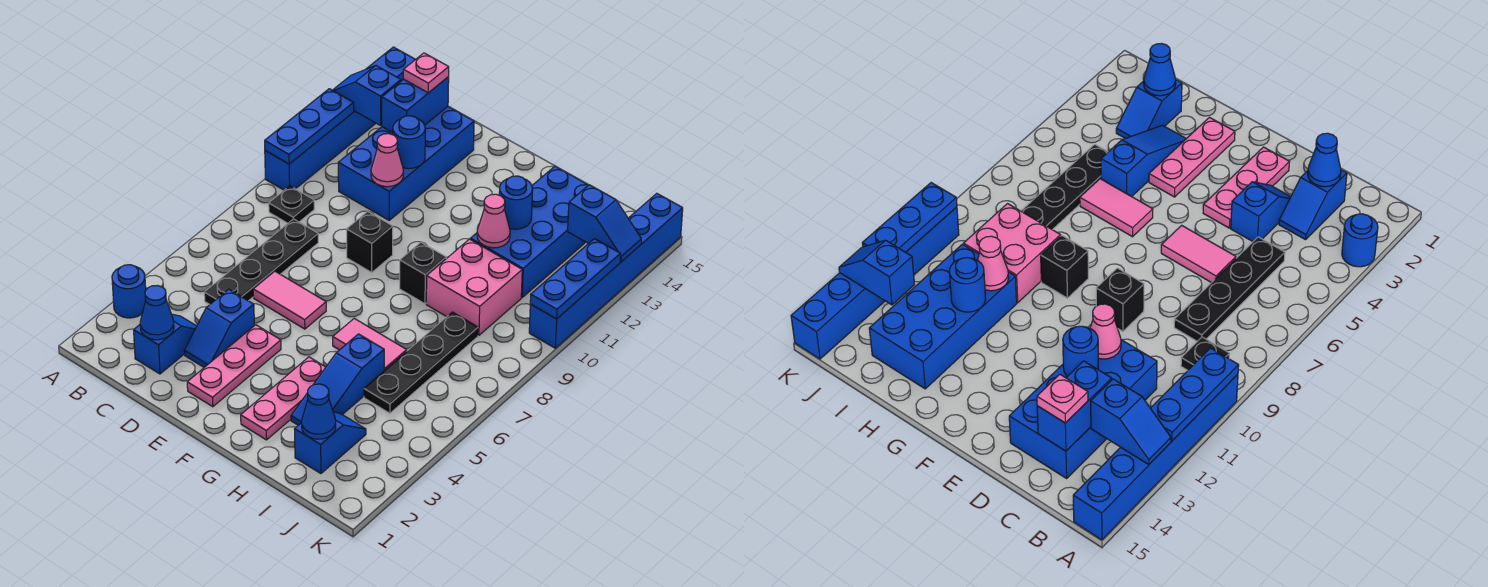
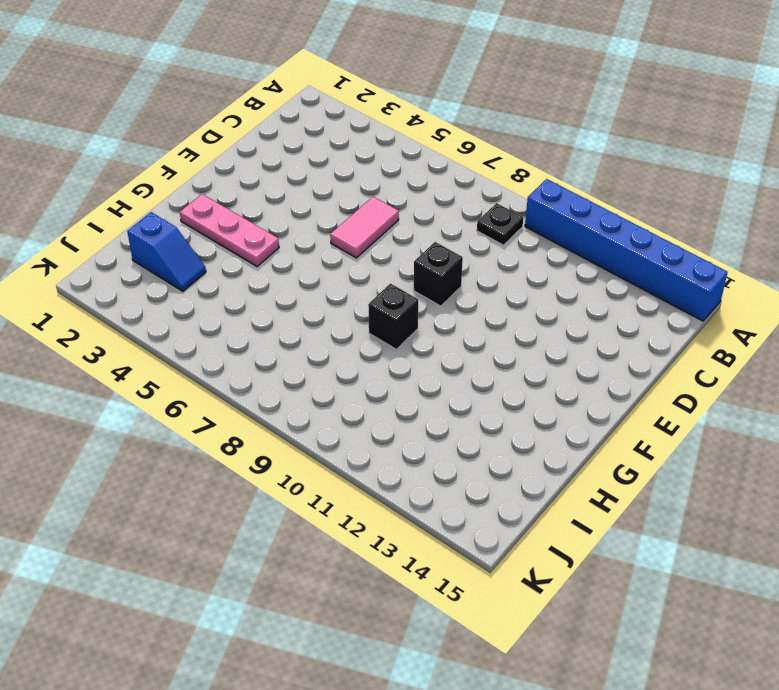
none -> blue round brick A3 level 1
none -> blue slope C2:C3 level 1 top 2
none -> black plate C5:C8 level 1
none -> blue brick C11:D14 level 1

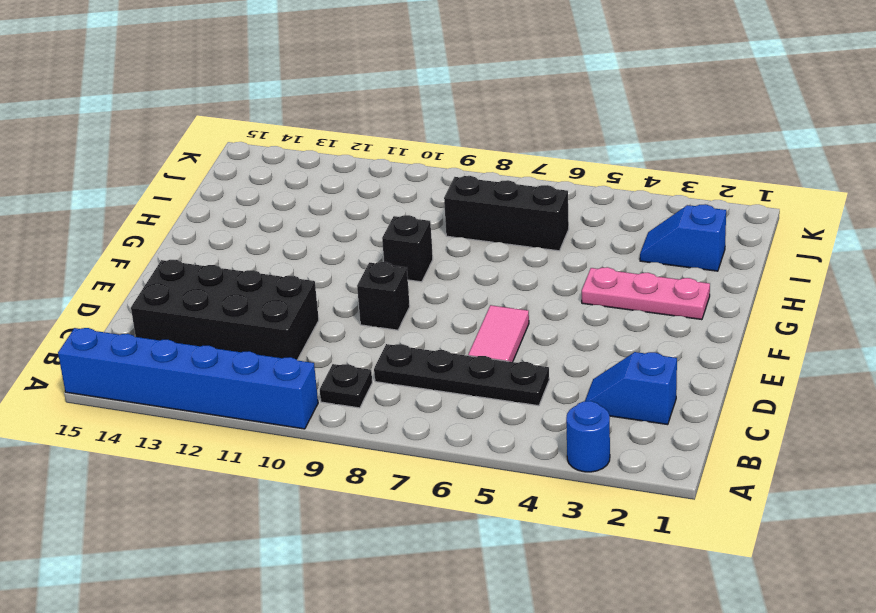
black brick C11:D14 level 1 -> blue brick C11:D14 level 1
black brick I6:I8 level 1 -> black plate I5:I8 level 1
none -> blue slope D3:D4 level 1 top 4
none -> pink plate E2:E4 level 1
none -> pink tile G6:H6 level 1
none -> blue slope H3:H5 level 1 top 5

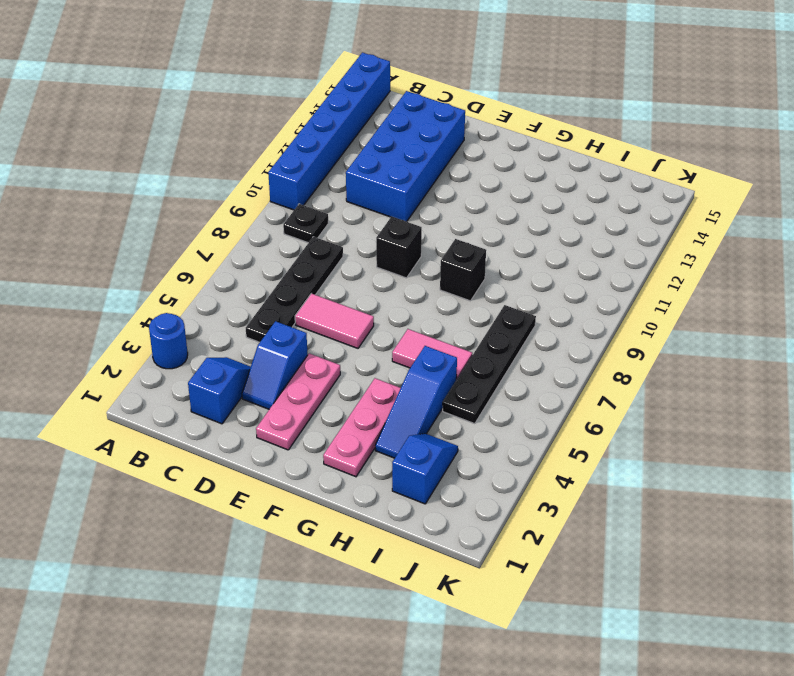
none -> pink brick H9:I10 level 1
none -> blue brick H11:I14 level 1
none -> blue brick K10:K15 level 1
none -> blue plate A10:A12 level 2

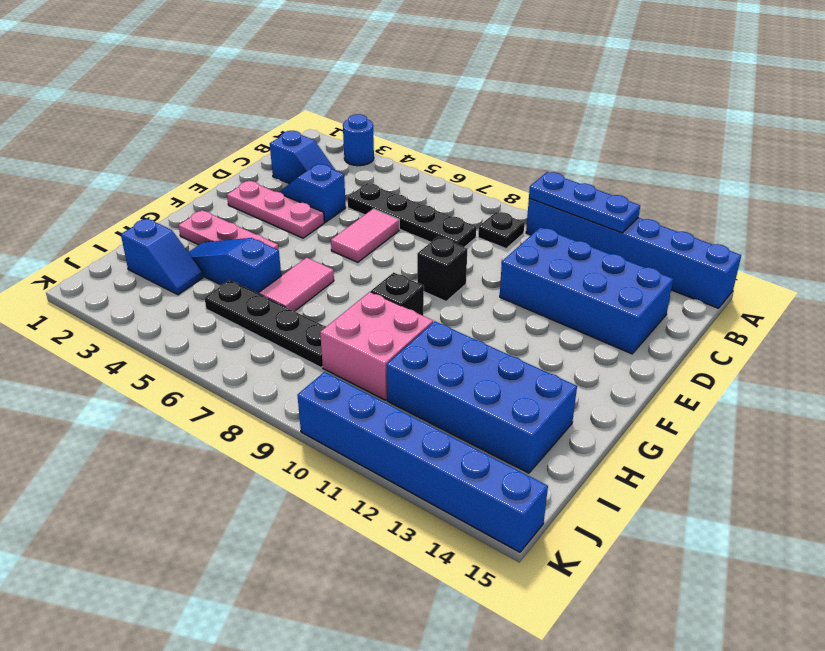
none -> blue slope A13:B13 level 2 top B
none -> blue cone C2 level 2
none -> blue brick C13:C14 level 2
none -> pink cone D11 level 2

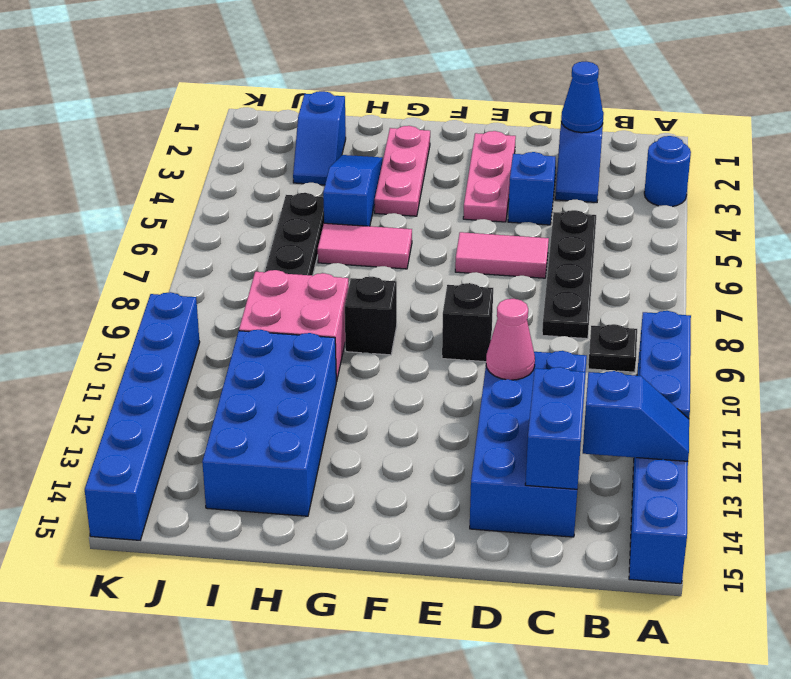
none -> blue round brick D12 level 2
none -> pink cone H11 level 2
none -> blue round brick H12 level 2
none -> blue cone I2 level 2

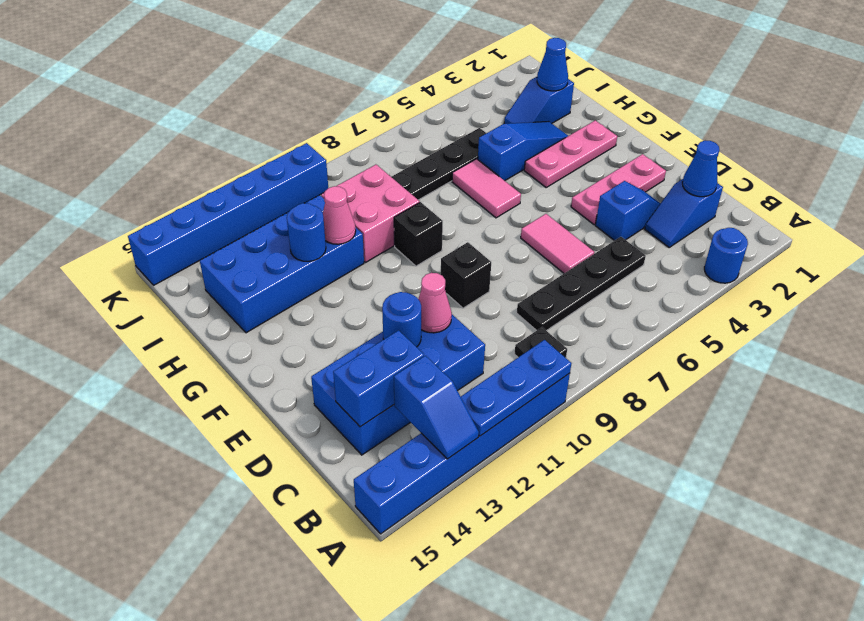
none -> blue slope J13:K13 level 2 top J
none -> blue plate K10:K12 level 2
none -> pink plate C14 level 3

